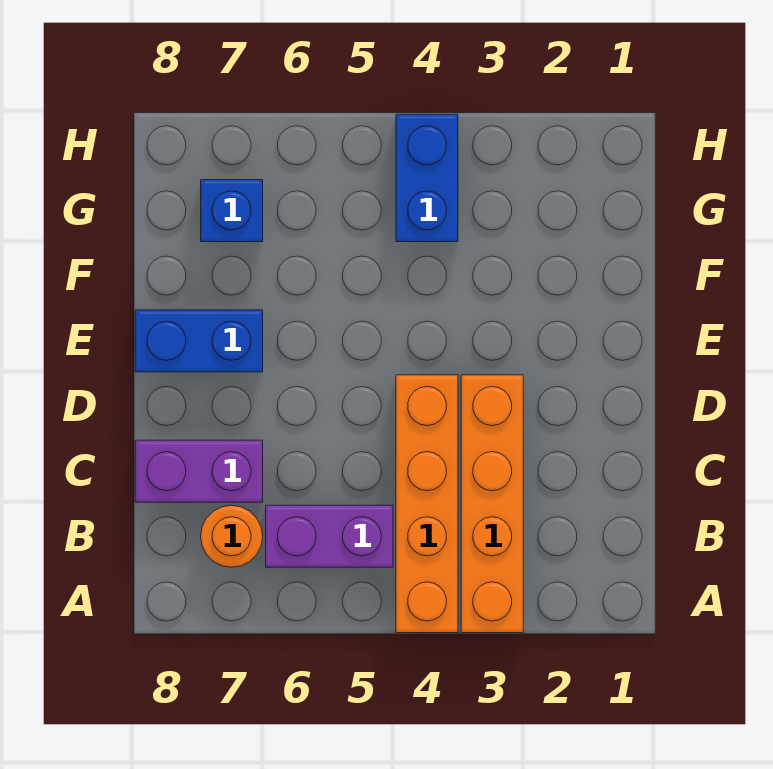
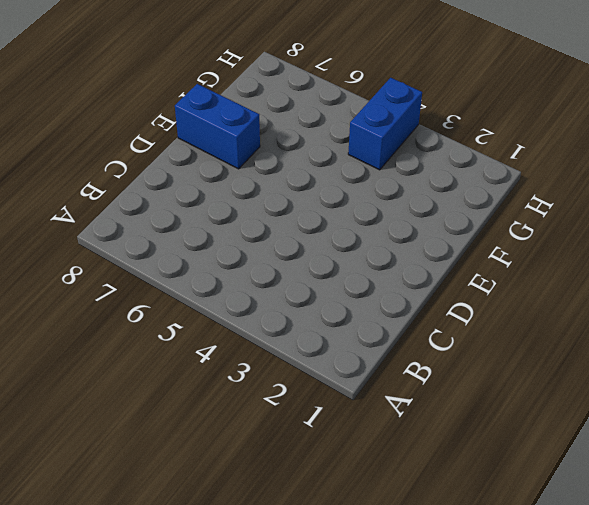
none -> orange brick A3:D3 level 1
none -> orange brick A4:D4 level 1

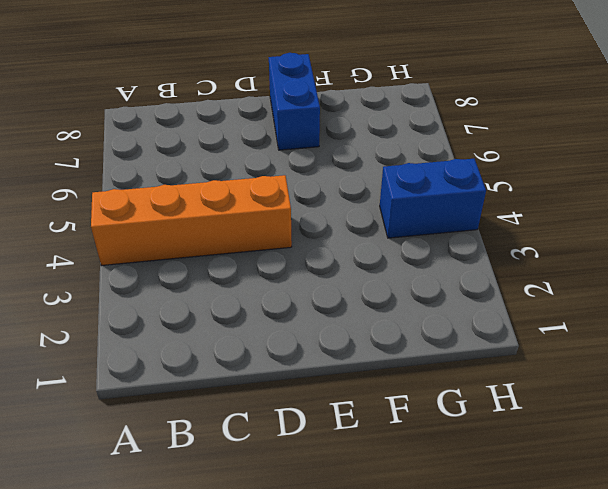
none -> orange brick A3:D3 level 1
none -> purple brick B5:B6 level 1

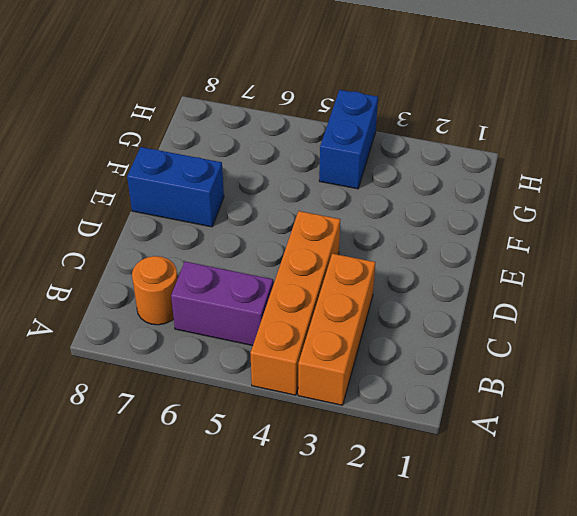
orange brick A3:C3 level 1 -> orange brick A3:D3 level 1
none -> purple brick C7:C8 level 1
none -> blue brick G7 level 1

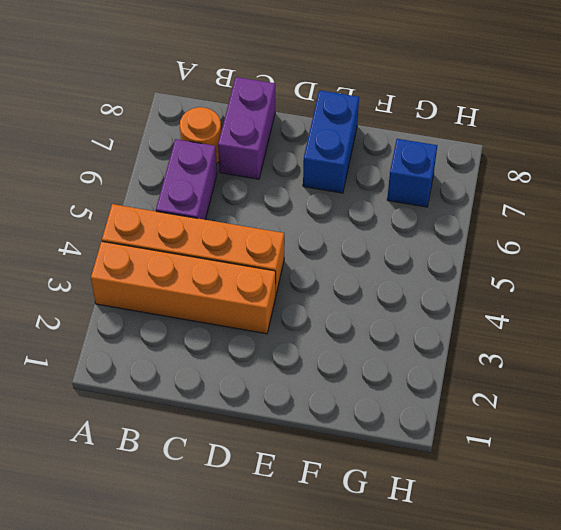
none -> blue brick G4:H4 level 1

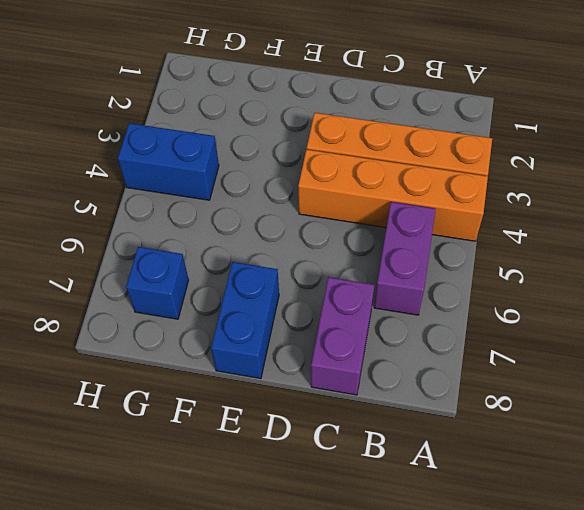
none -> orange round brick B7 level 1

